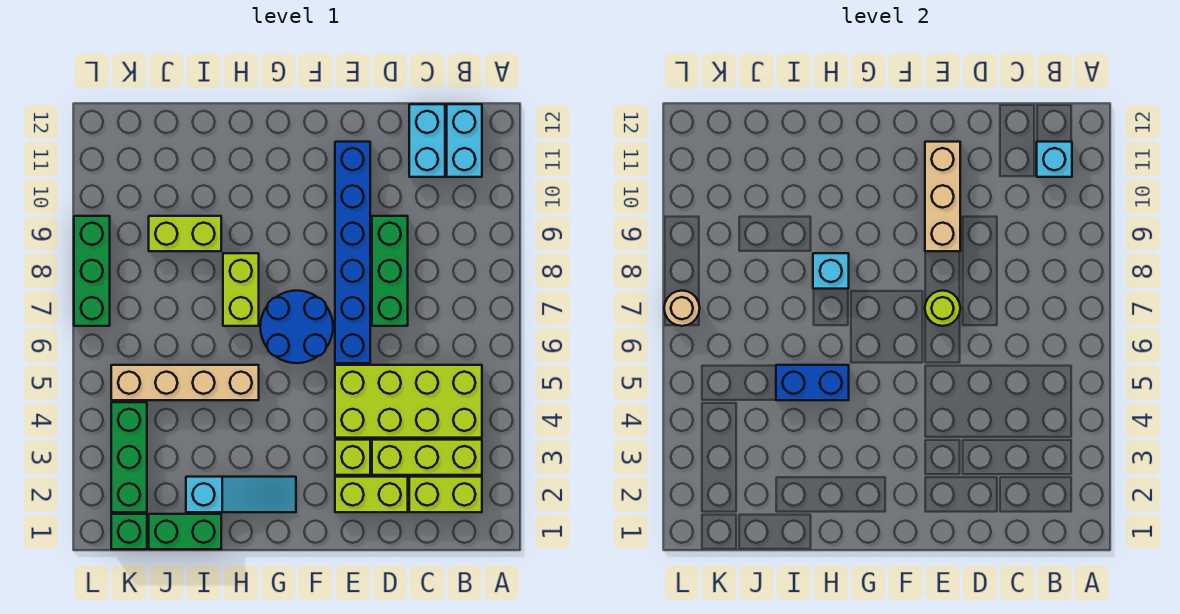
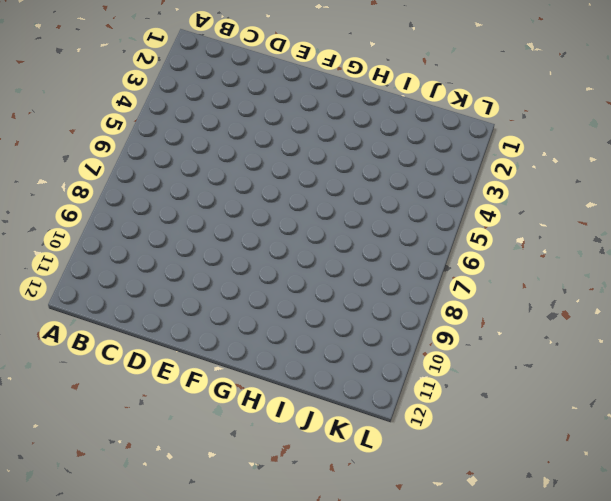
none -> lime brick B2:C2 level 1
none -> lime brick B3:D3 level 1
none -> lime brick B4:E5 level 1

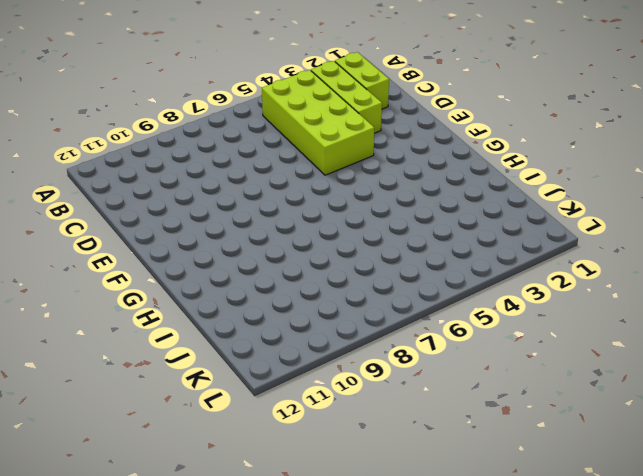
none -> cyan brick B11:B12 level 1
none -> cyan brick C11:C12 level 1
none -> lime brick D2:E2 level 1

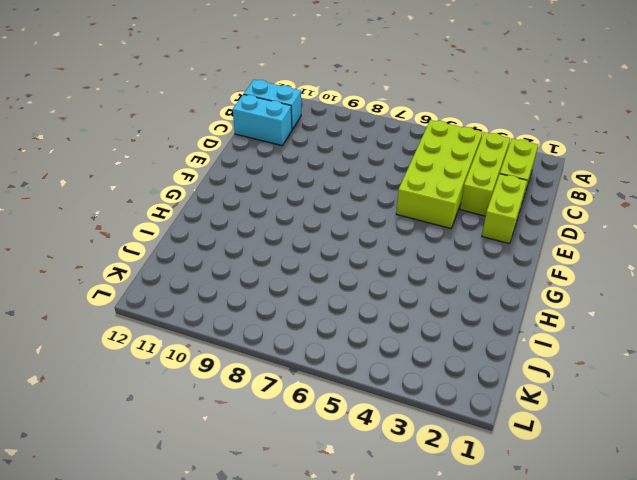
none -> green brick D7:D9 level 1
none -> lime brick E3 level 1
none -> blue brick E6:E11 level 1

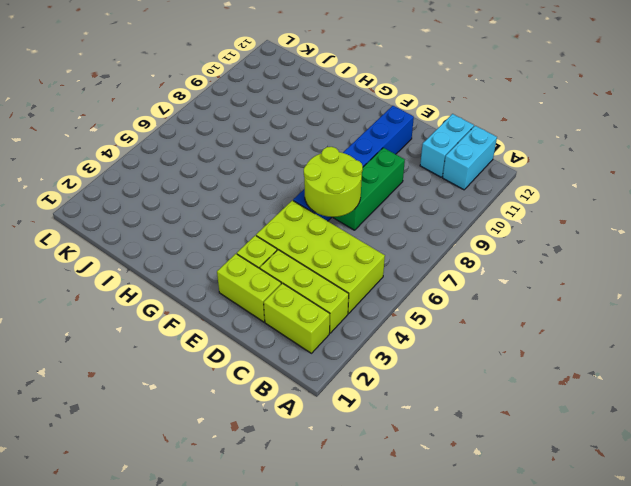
lime round brick D6:E7 level 2 -> lime round brick E7 level 2
none -> blue round brick F6:G7 level 1
none -> cyan slope G2:I2 level 1 top I
none -> tan brick H5:K5 level 1

